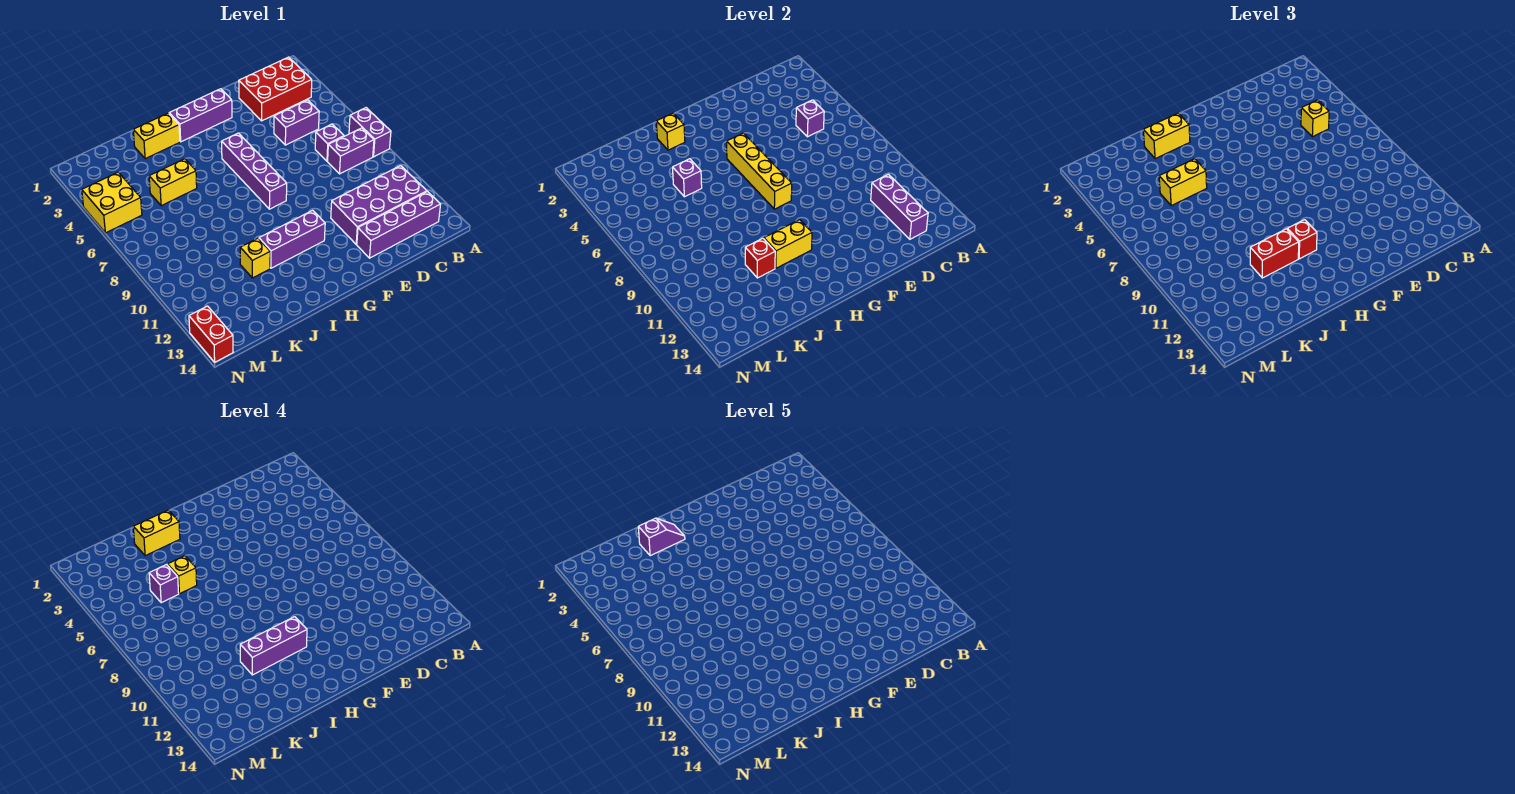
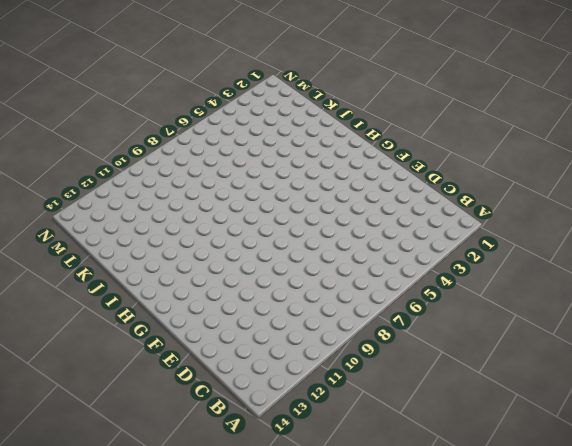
none -> purple brick A7:A8 level 1
none -> red brick B2:D3 level 1
none -> purple brick B8:C8 level 1
none -> purple brick B11:E12 level 1

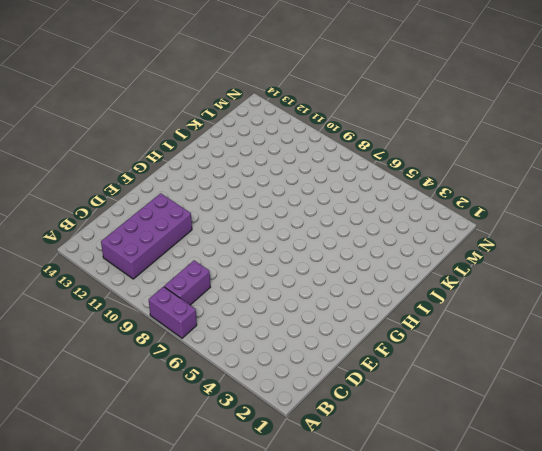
none -> red brick B2:D3 level 1
none -> purple brick B13:E13 level 1
none -> purple brick C5:D5 level 1
none -> purple brick C7 level 1

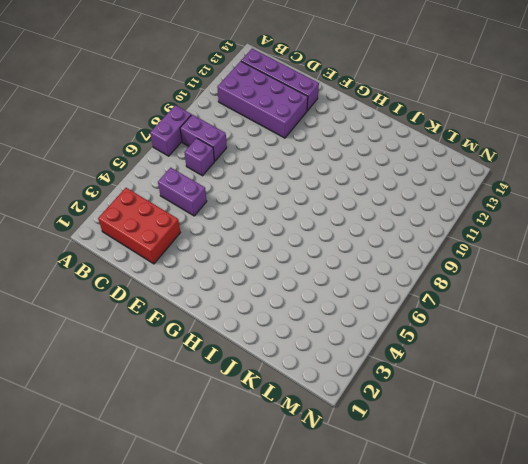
none -> purple brick F2:H2 level 1
none -> purple brick G5:G8 level 1
none -> purple brick G11:I11 level 1
none -> yellow brick I2:J2 level 1

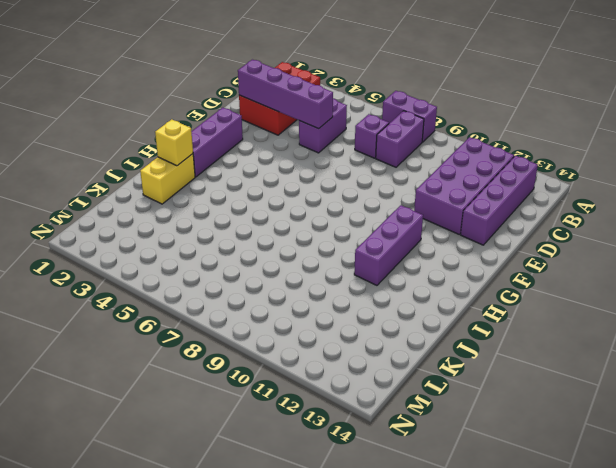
purple brick D2:D5 level 2 -> purple brick G5:G8 level 1
none -> yellow brick J5:K5 level 1
none -> yellow brick J11 level 1
none -> yellow brick M4:N5 level 1
none -> red brick N13:N14 level 1

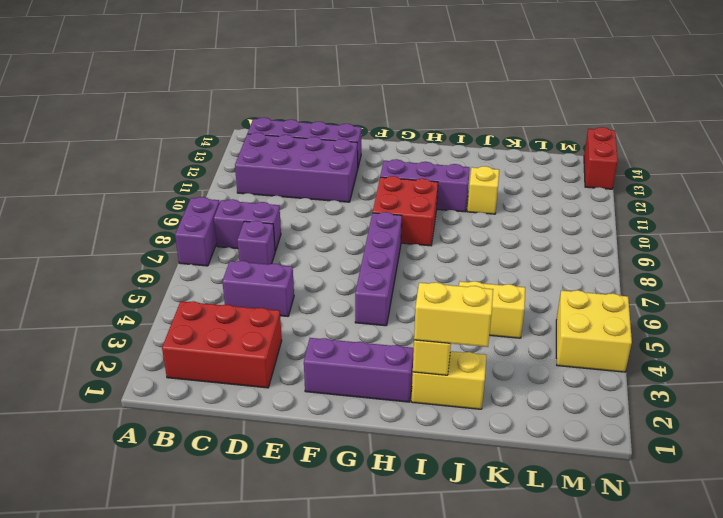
red brick G9:H10 level 1 -> none
none -> purple brick C5 level 2
none -> purple brick C11:C13 level 2
none -> yellow brick G5:G8 level 2
none -> yellow brick H11:I11 level 2

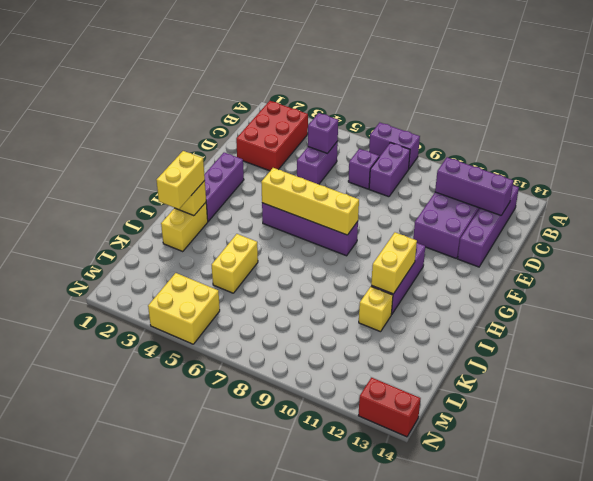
none -> purple brick J5 level 2
none -> red brick J11 level 2
none -> yellow brick C5 level 3
none -> red brick H11 level 3

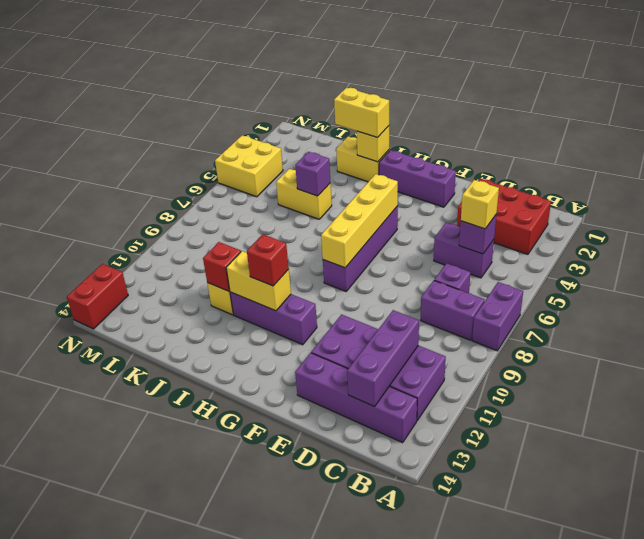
none -> red brick I11:J11 level 3
none -> yellow brick J5:K5 level 3
none -> purple brick H11:J11 level 4
none -> yellow brick I2:J2 level 4

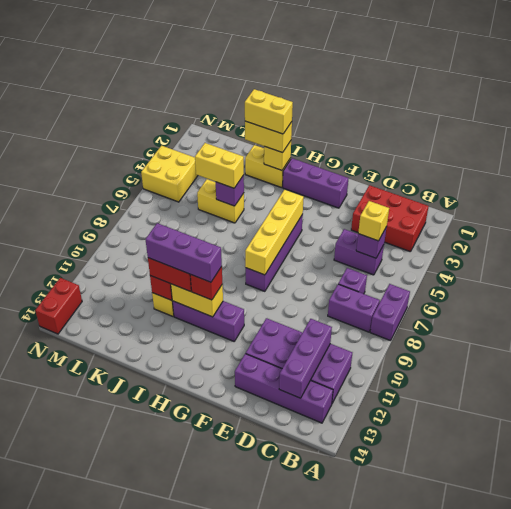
none -> yellow brick J5 level 4
none -> purple brick K5 level 4
none -> purple slope I2:J2 level 5 top J

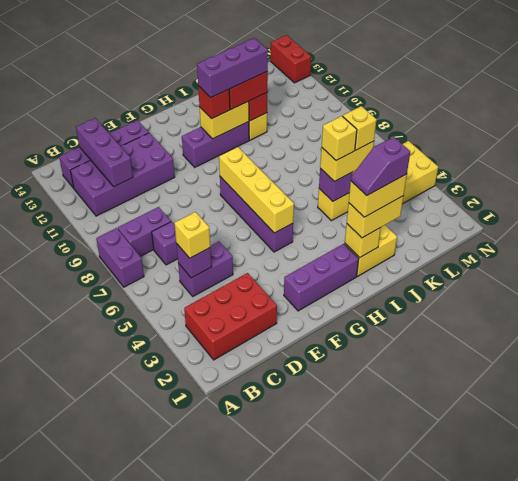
yellow brick K5 level 4 -> purple brick K5 level 4

